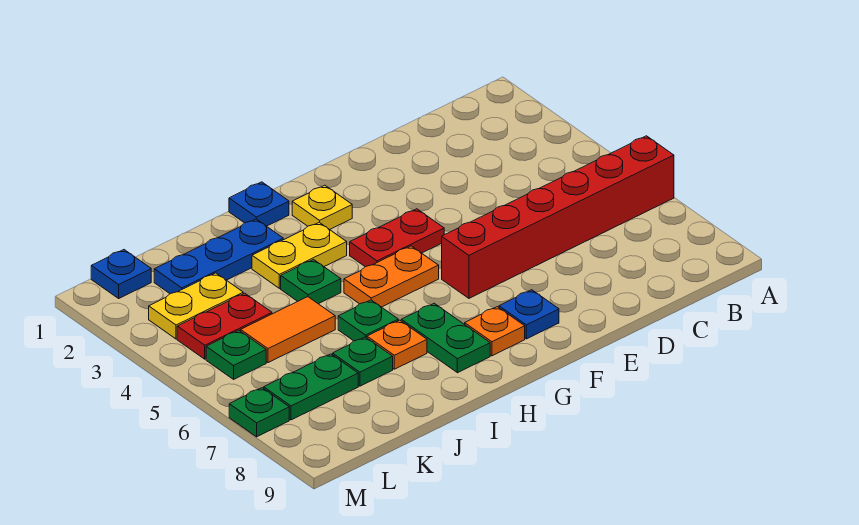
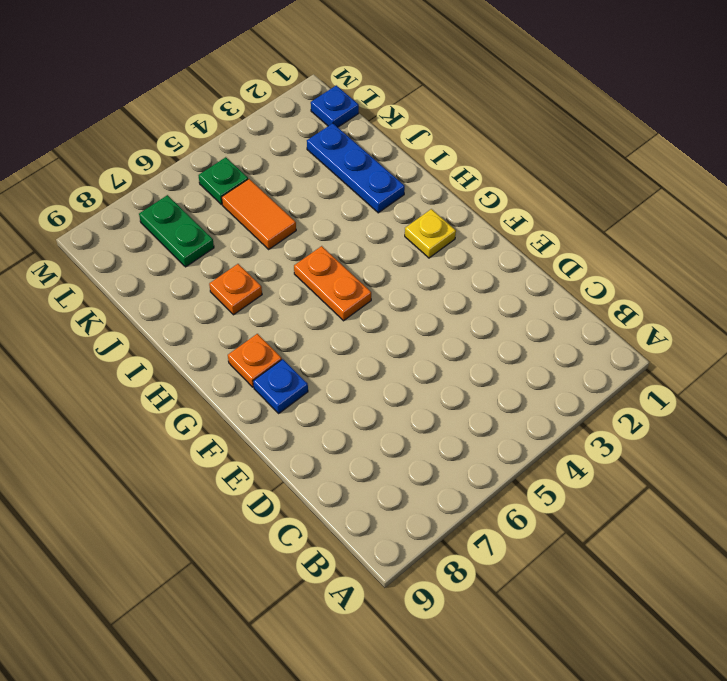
none -> red brick A6:F6 level 1
none -> red plate F4:G4 level 1
none -> blue plate H1 level 1

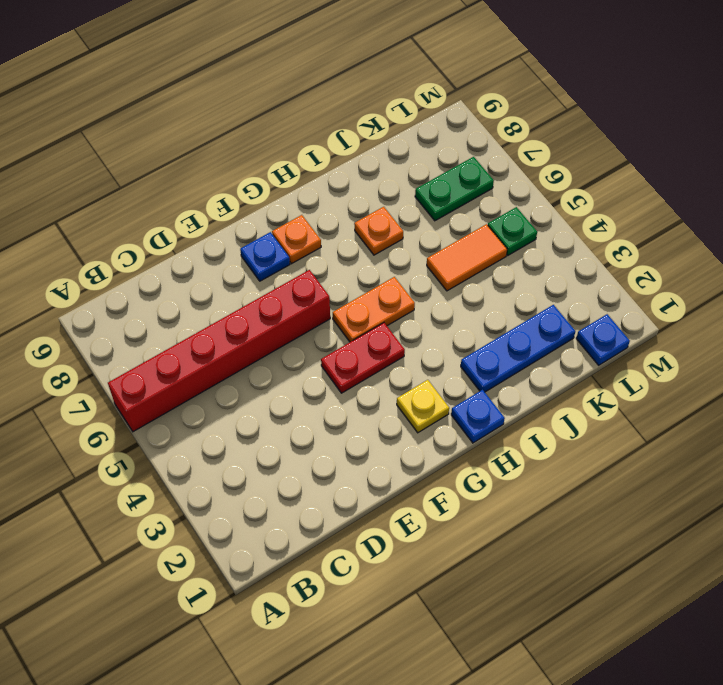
none -> yellow plate H3:I3 level 1
none -> green plate H7:H8 level 1
none -> green plate I4 level 1

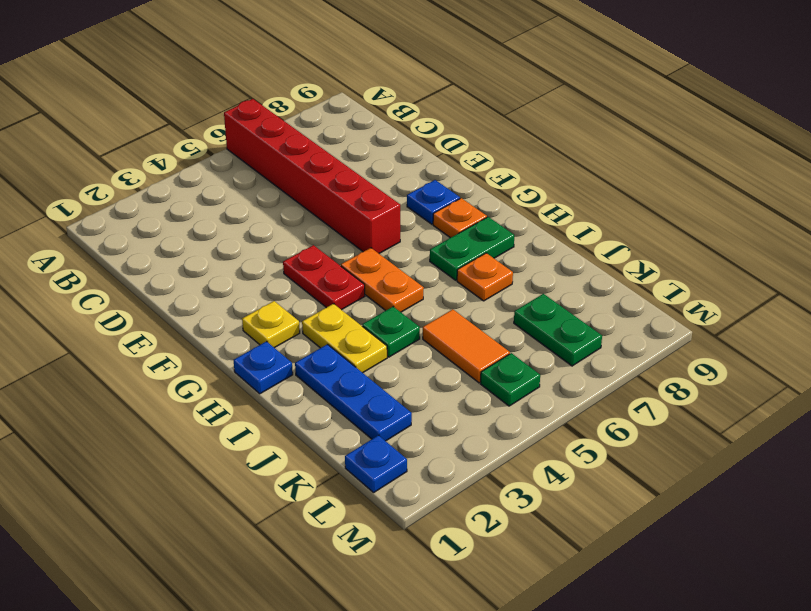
none -> green plate I6 level 1
none -> green plate J7 level 1
none -> yellow plate K3:L3 level 1

